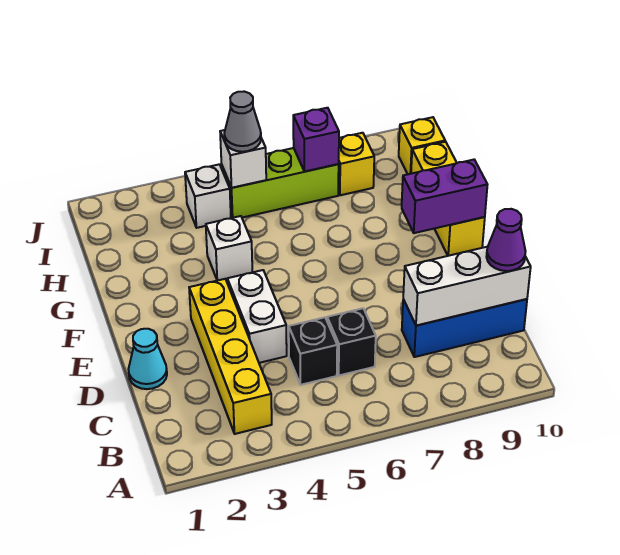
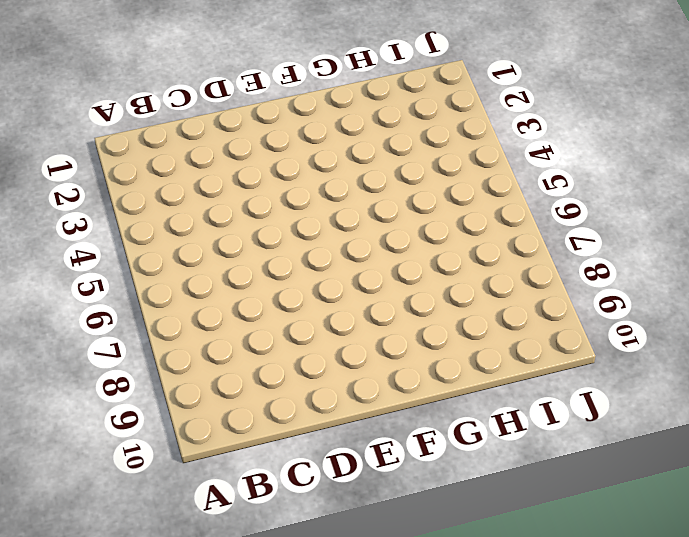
none -> yellow brick B3:E3 level 1
none -> black brick C5 level 1
none -> black brick C6 level 1

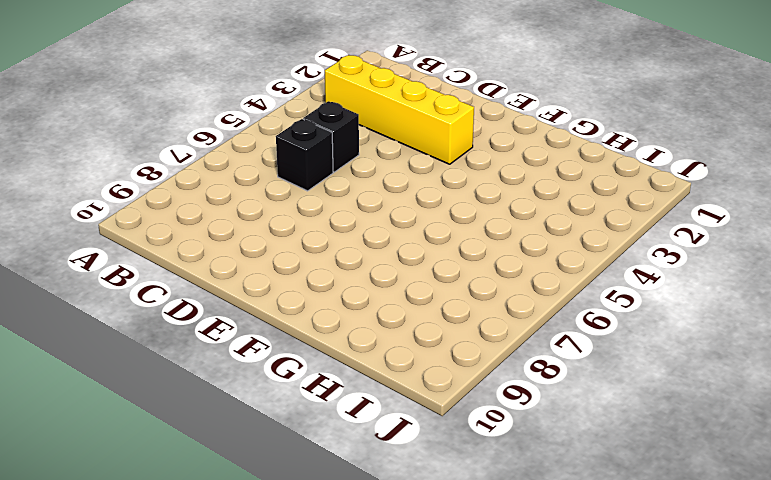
none -> blue brick C8:C10 level 1
none -> cyan cone D1 level 1
none -> white brick D4:E4 level 1

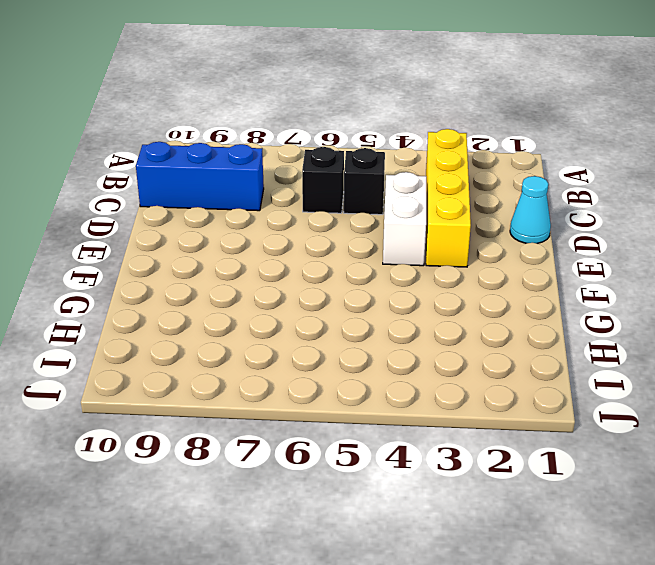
none -> yellow brick F10:H10 level 1
none -> white brick G4 level 1
none -> white brick I4 level 1

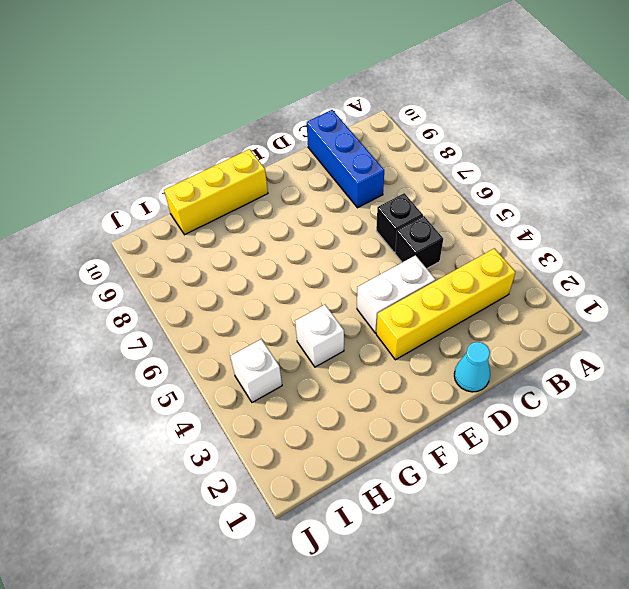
none -> lime brick I5:I7 level 1
none -> yellow brick I8 level 1
none -> yellow brick I10 level 1

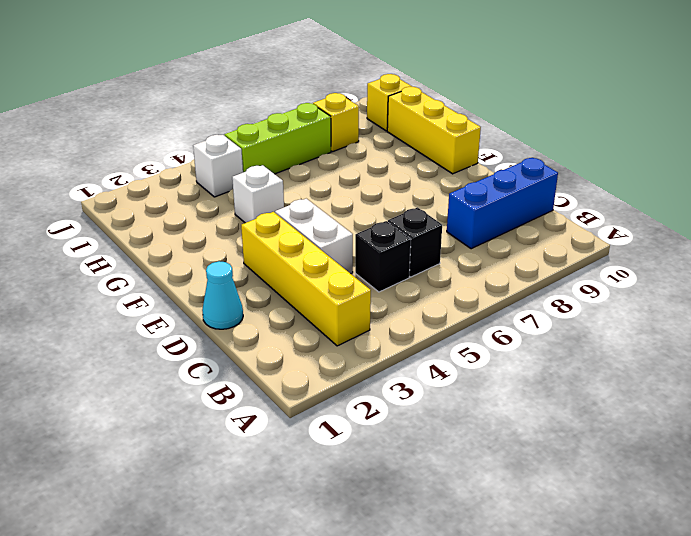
none -> white brick C8:C10 level 2
none -> purple brick F9:F10 level 2
none -> white brick I5 level 2

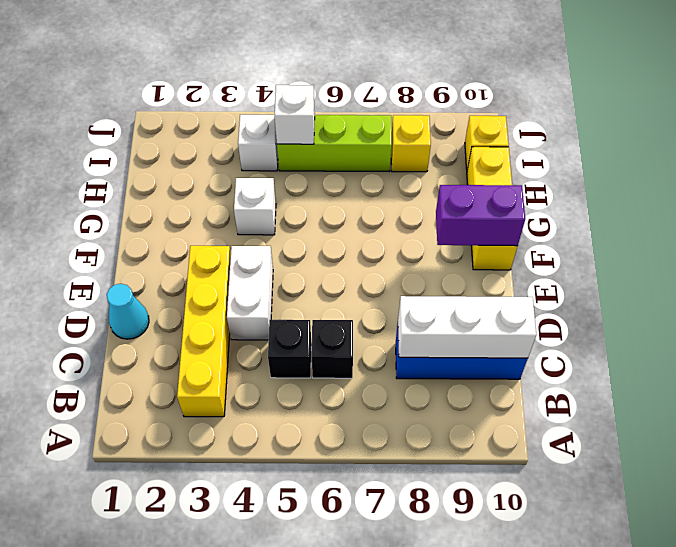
none -> purple brick I7 level 2
none -> purple cone C10 level 3
none -> grey cone I5 level 3

